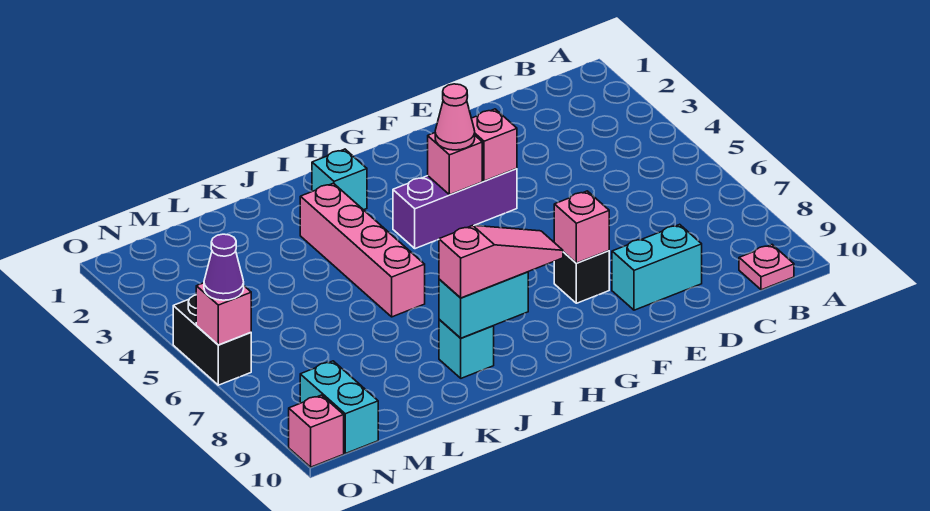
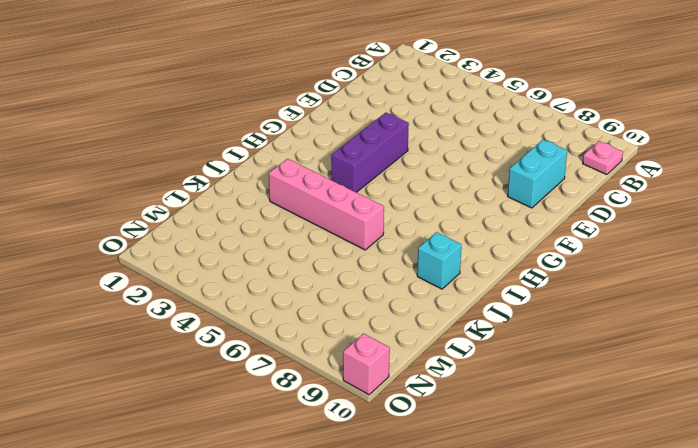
none -> black brick F8 level 1
none -> cyan brick I2 level 1
none -> cyan brick N9:N10 level 1

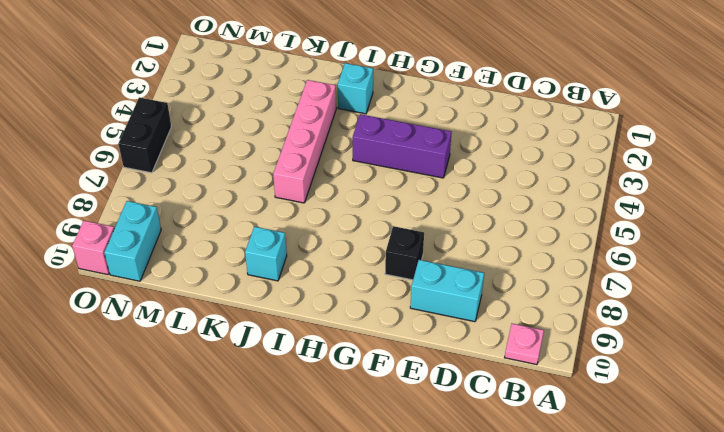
none -> pink brick F4 level 2
none -> pink brick F8 level 2
none -> pink brick G4 level 2

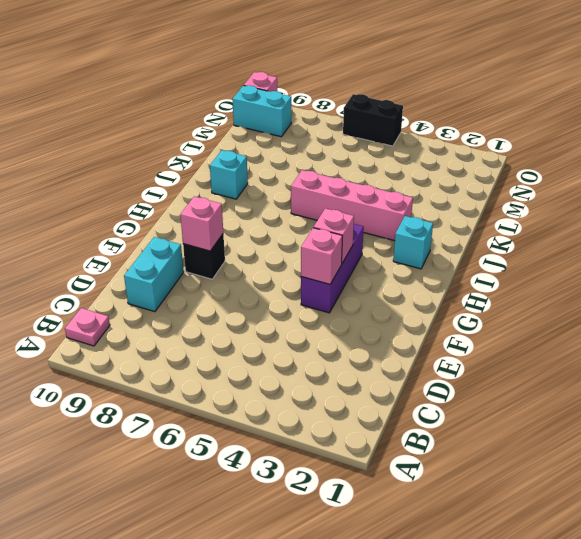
none -> cyan brick I9:J9 level 2
none -> pink brick O6 level 2
none -> pink cone G4 level 3

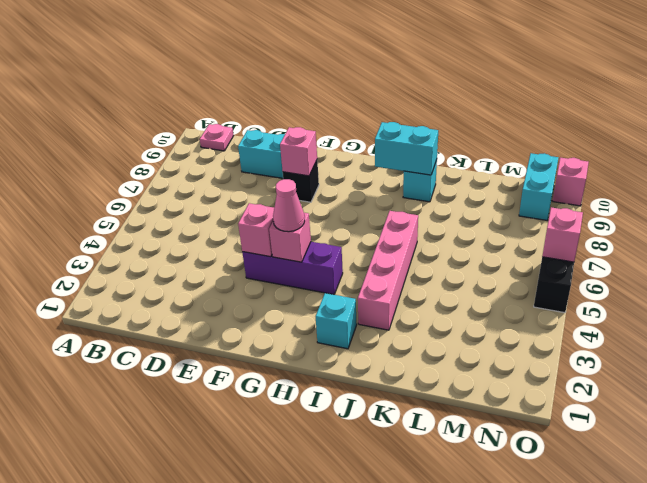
none -> pink slope H9:J9 level 3 top J
none -> purple cone O6 level 3

